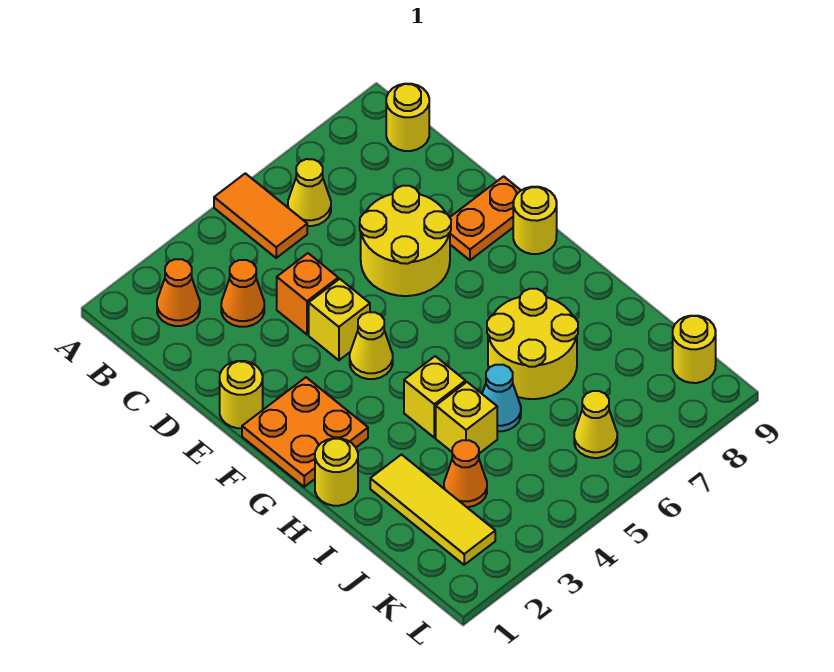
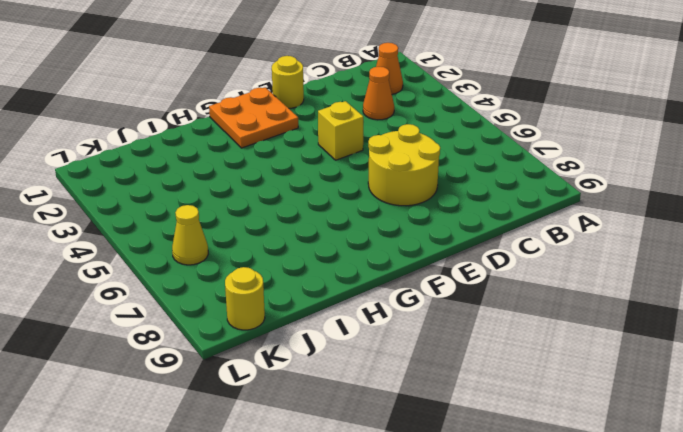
none -> orange tile A5:B5 level 1
none -> yellow cone B6 level 1
none -> yellow round brick B9 level 1

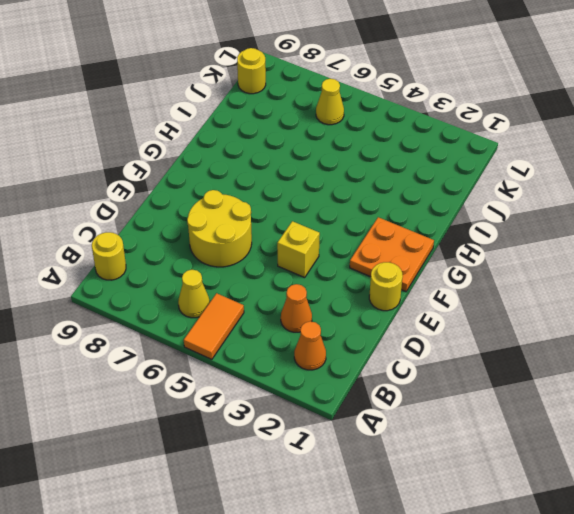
none -> orange brick D4 level 1
none -> orange plate E8:E9 level 1
none -> yellow cone F4 level 1

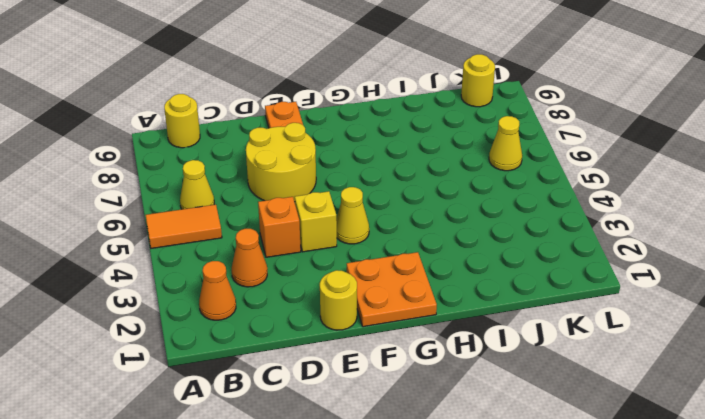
none -> yellow round brick F9 level 1
none -> yellow round brick H1 level 1
none -> yellow brick H4 level 1

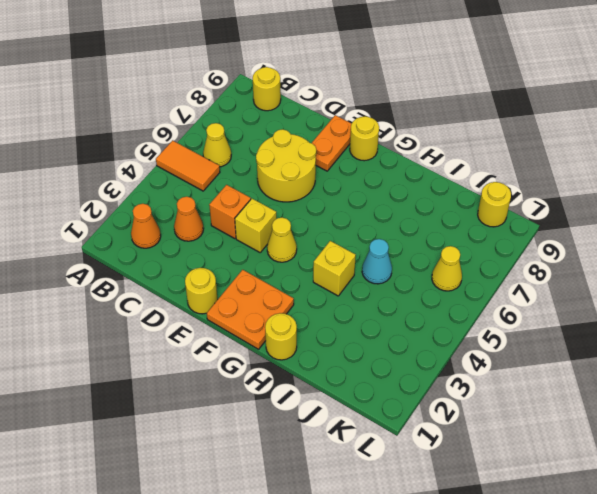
none -> yellow round brick H6:I7 level 1
none -> yellow tile I2:K2 level 1
none -> yellow brick I4 level 1

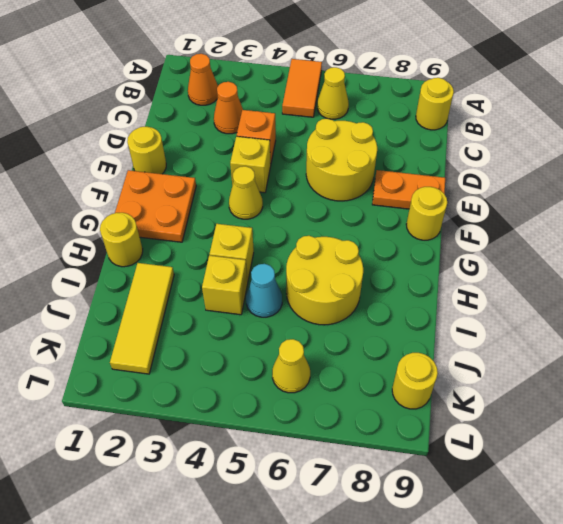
none -> orange cone J3 level 1

